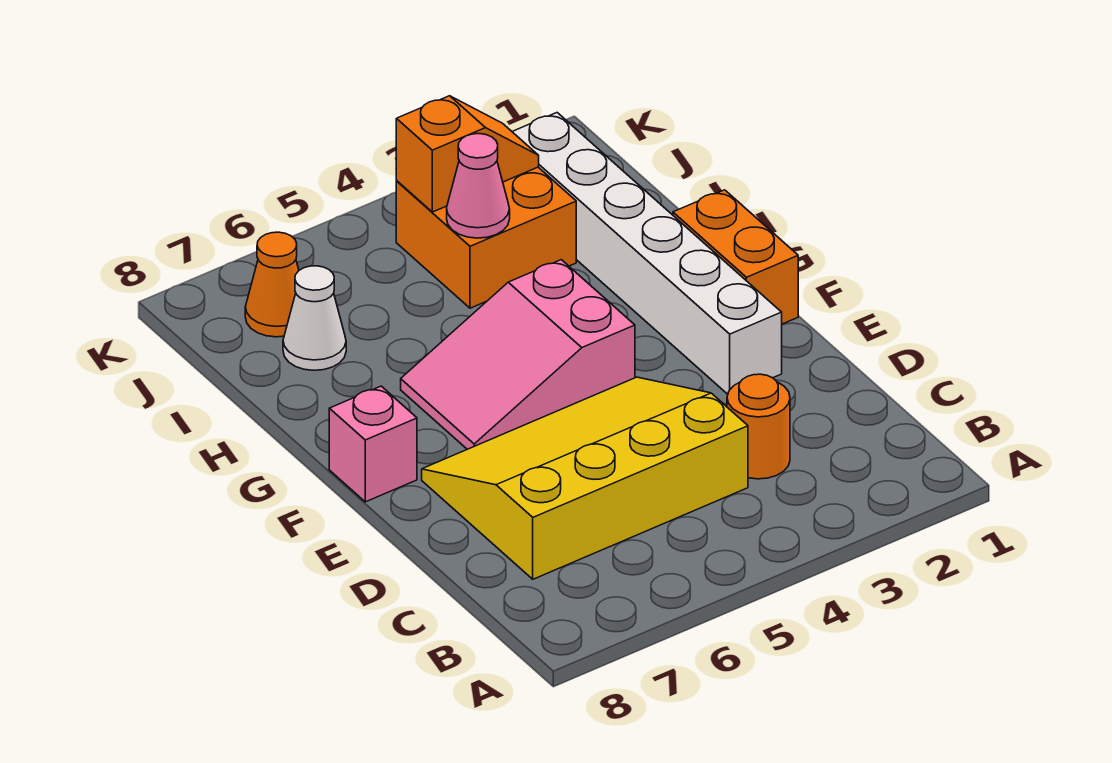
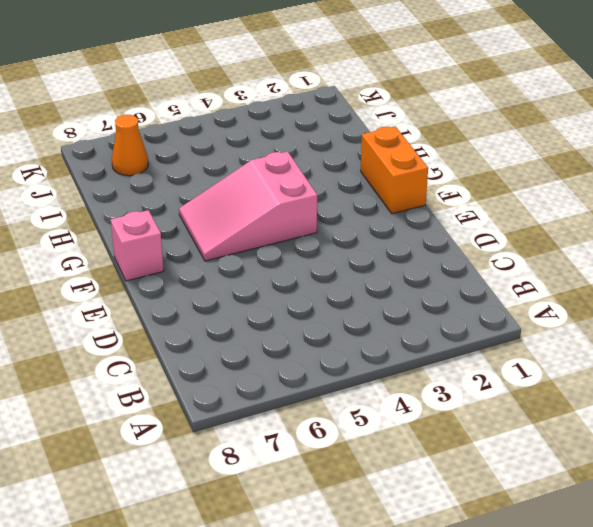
none -> orange round brick C3 level 1
none -> yellow slope C4:E7 level 1 top C

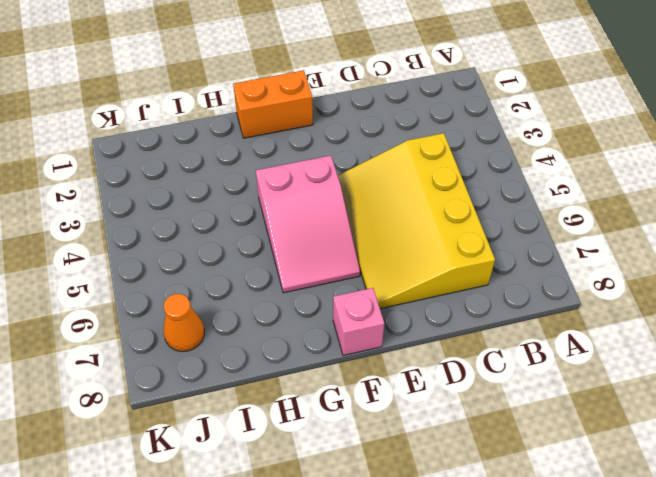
none -> orange round brick C3 level 1
none -> white brick E2:J2 level 1

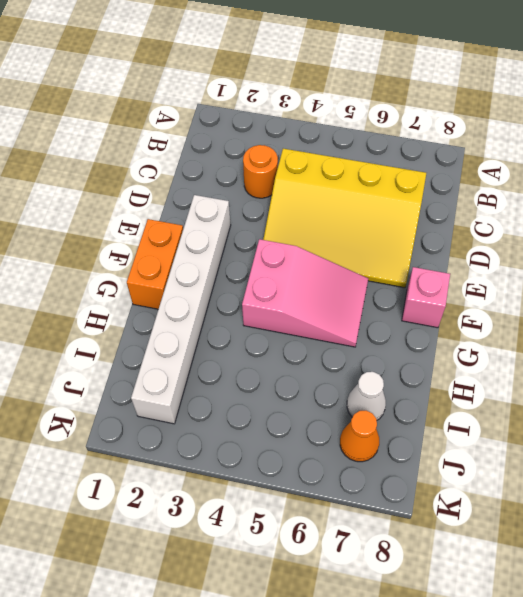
none -> orange brick I3:J4 level 1
none -> pink cone I4 level 2

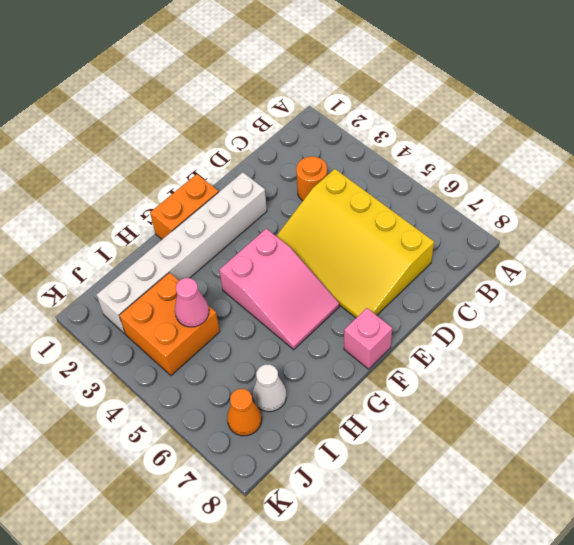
none -> orange slope J3:J4 level 2 top 4

